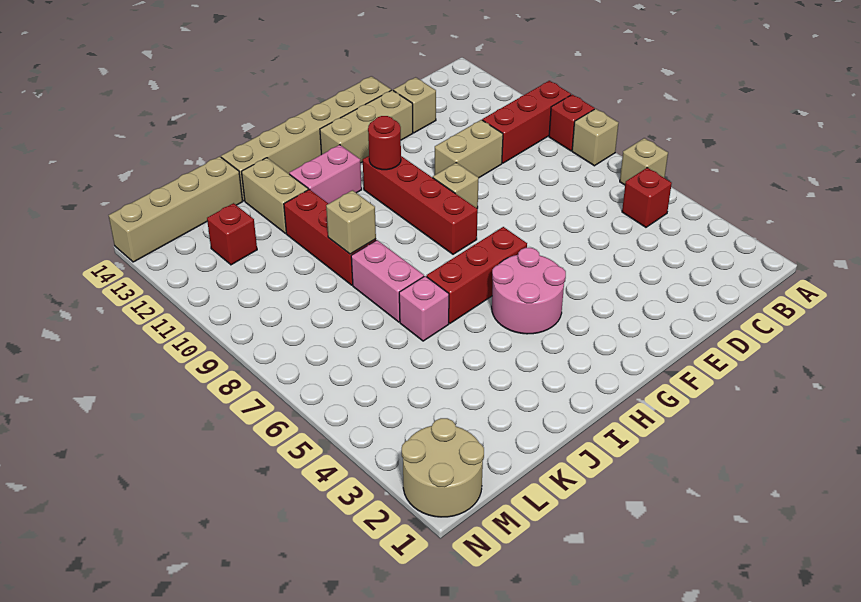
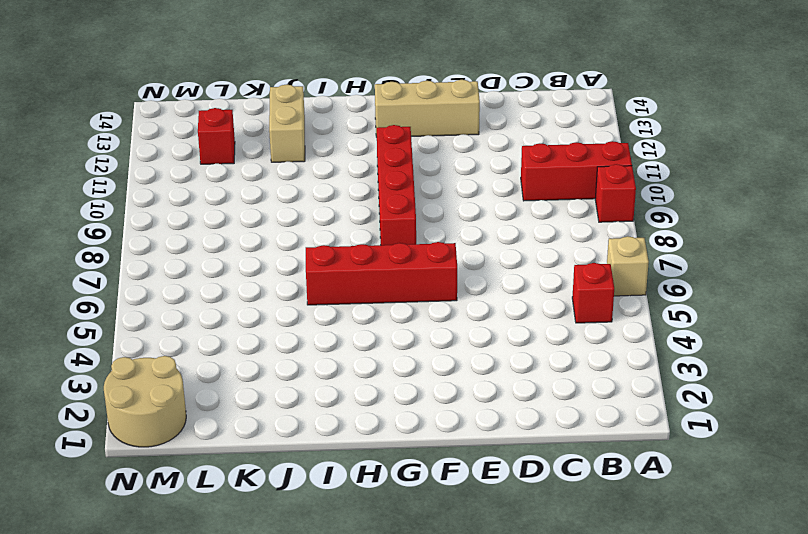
red brick F6:I6 level 1 -> red brick G6:I6 level 1
none -> tan brick A8 level 1
none -> tan brick D10:E10 level 1
none -> tan brick D13 level 1

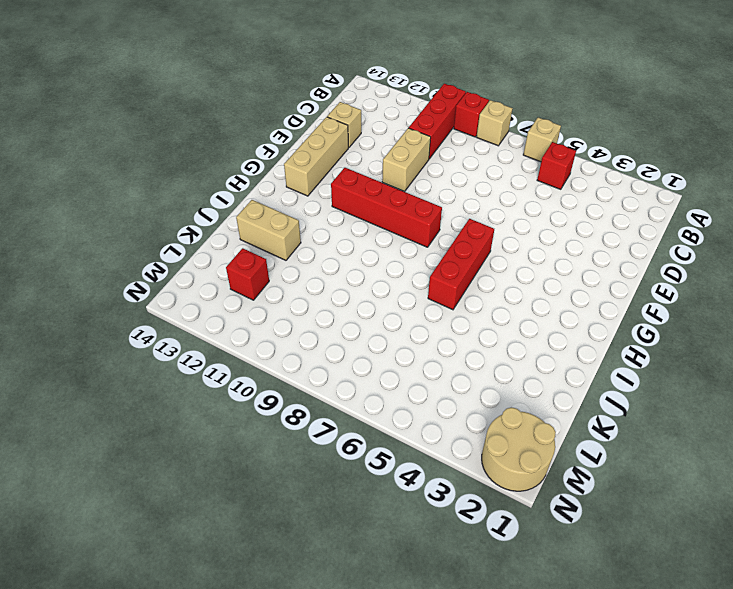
none -> tan brick E14:J14 level 1
none -> tan brick F9 level 1
none -> pink round brick G4:H5 level 1

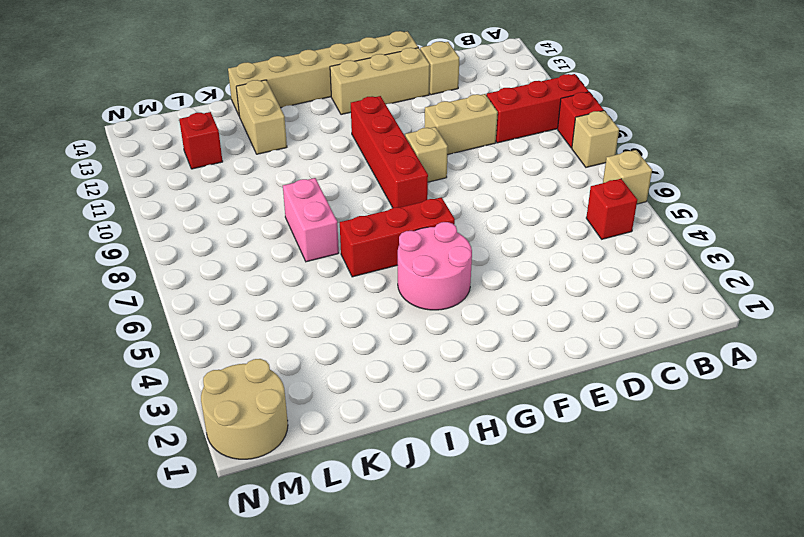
none -> pink brick H12:I12 level 1
none -> pink brick J6 level 1
none -> red brick J9:J11 level 1

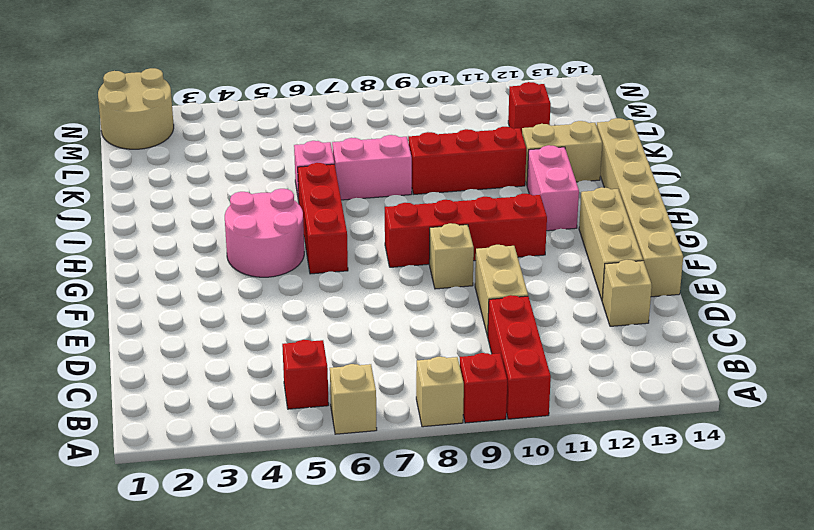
none -> tan brick K14:N14 level 1
none -> red round brick G11 level 2
none -> tan brick J9 level 2

